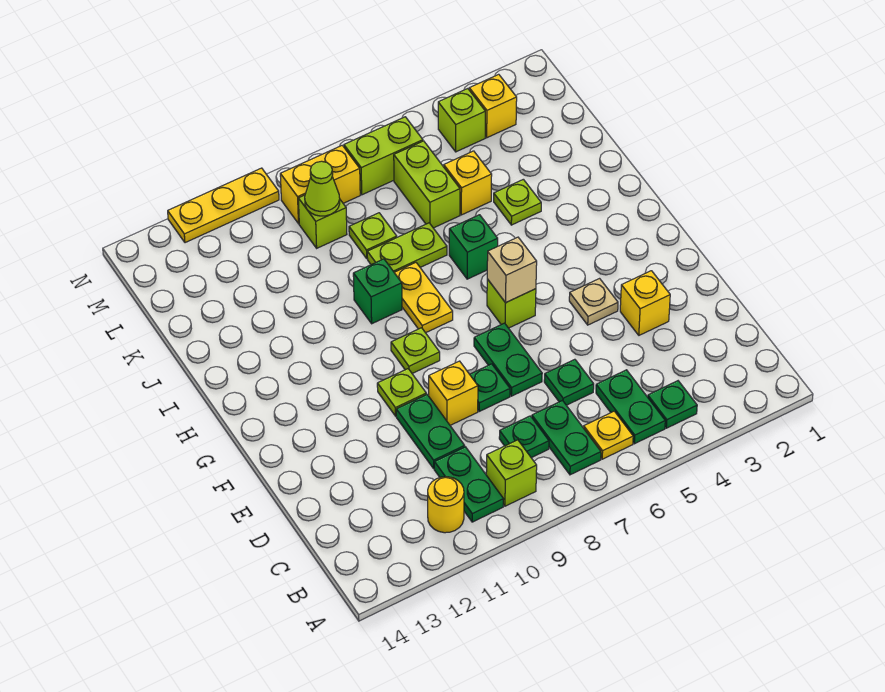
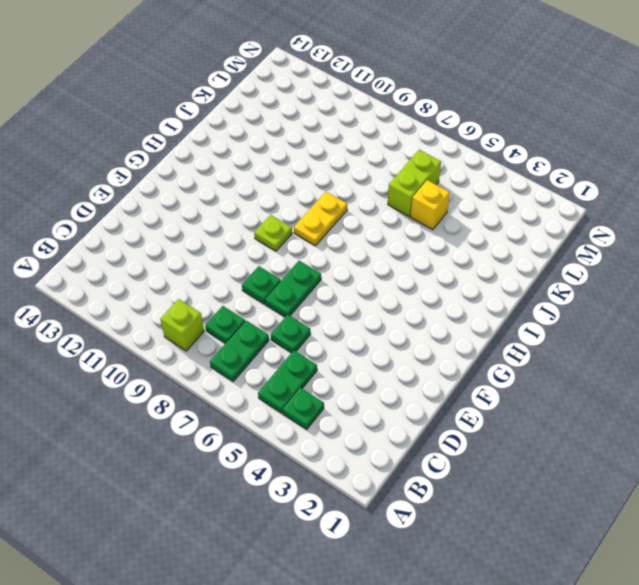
none -> yellow plate B6 level 1
none -> green plate B10:C10 level 1
none -> yellow round brick B11 level 1
none -> green plate D10:E10 level 1

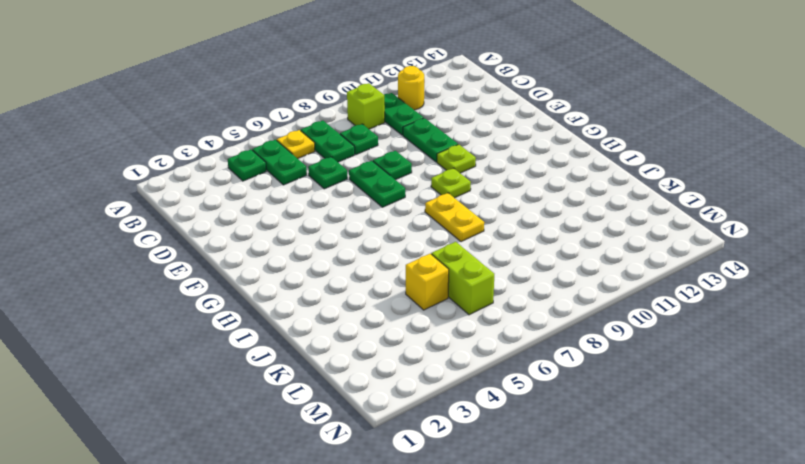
none -> yellow brick E3 level 1
none -> yellow brick E9 level 1
none -> tan plate F4 level 1
none -> lime brick G6 level 1

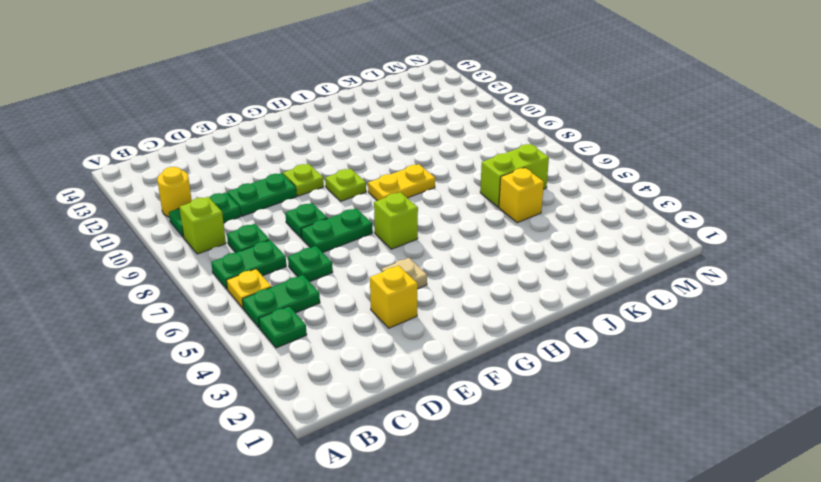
none -> yellow brick E9 level 1
none -> green brick I6 level 1
none -> green brick I9 level 1
none -> lime plate J4 level 1

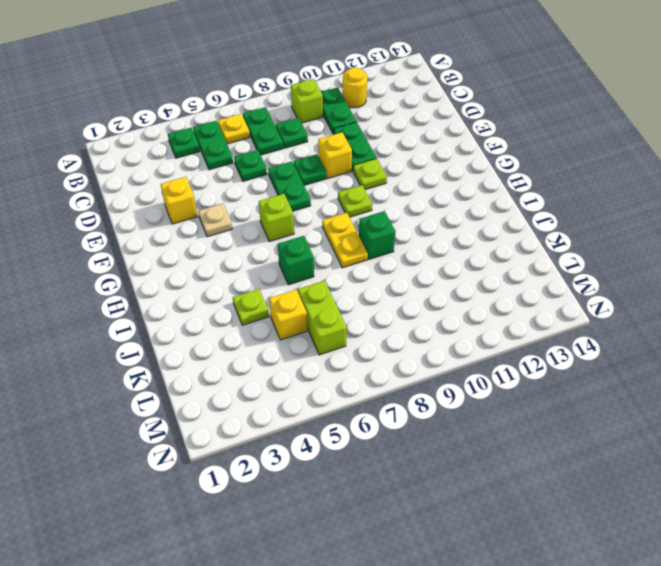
none -> lime plate J7:J8 level 1
none -> lime plate K8 level 1
none -> lime brick L9 level 1
none -> yellow brick M3 level 1

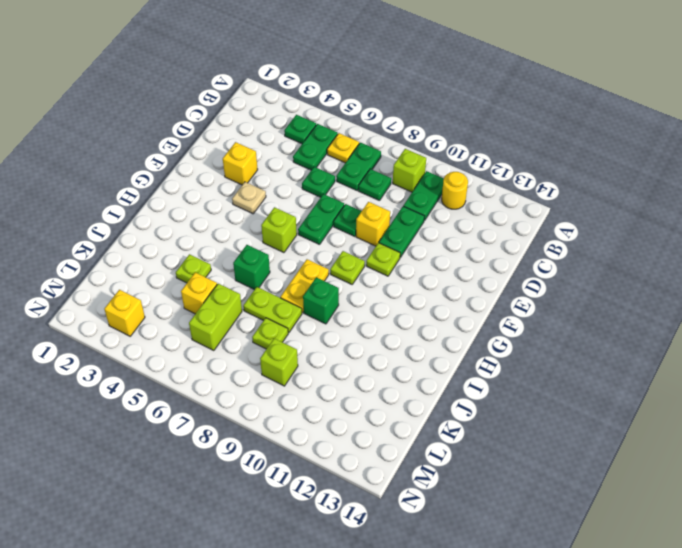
none -> lime brick M4 level 1
none -> lime brick M6:M7 level 1
none -> yellow brick M8:M9 level 1
none -> yellow plate N10:N12 level 1

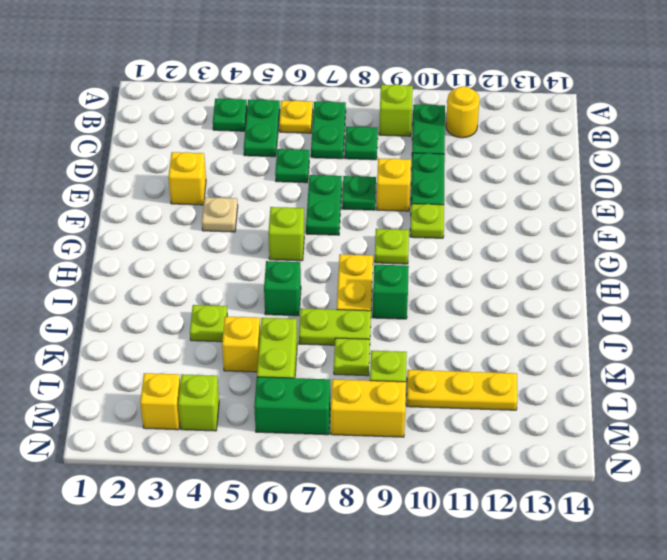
yellow plate L10:L12 level 1 -> yellow plate N10:N12 level 1
green brick M6:M7 level 1 -> lime brick M6:M7 level 1
none -> tan brick G6 level 2
none -> lime cone L9 level 2

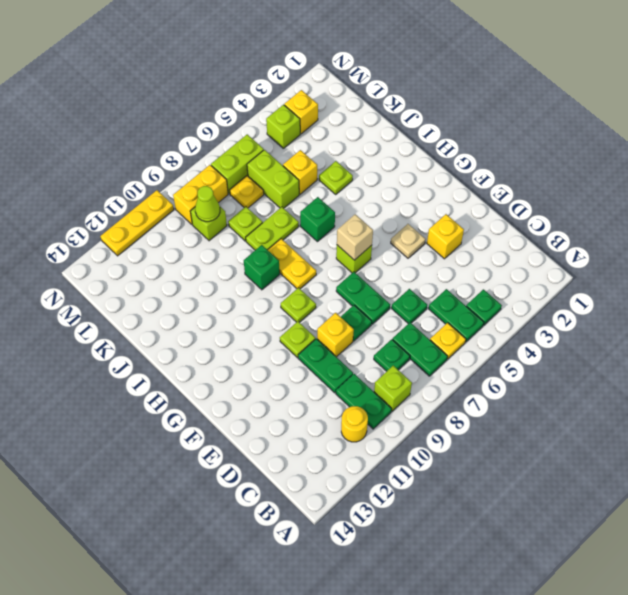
yellow plate L7 level 1 -> none

